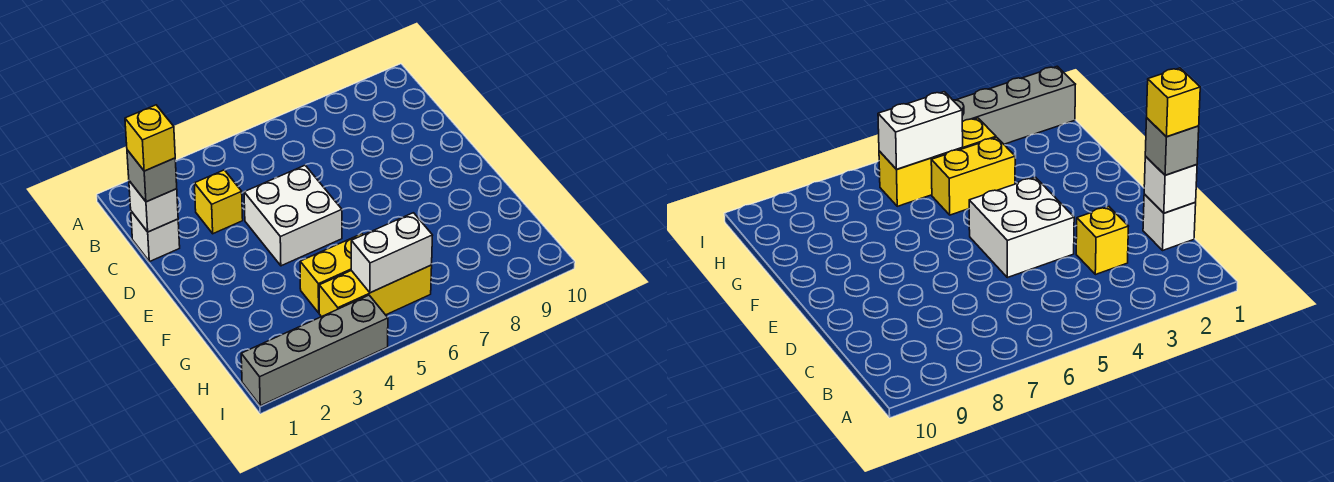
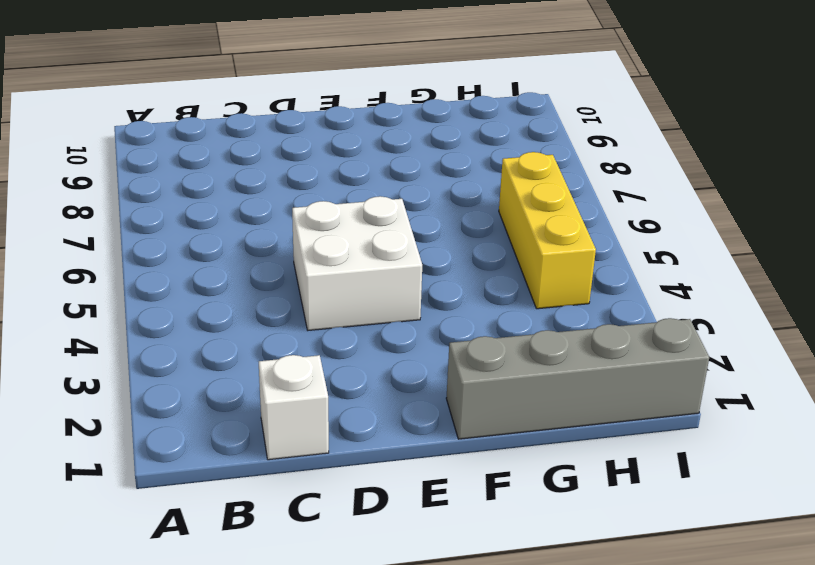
grey brick F1:I1 level 1 -> grey brick I1:I4 level 1
none -> yellow brick C3 level 1
none -> yellow brick G4:G5 level 1

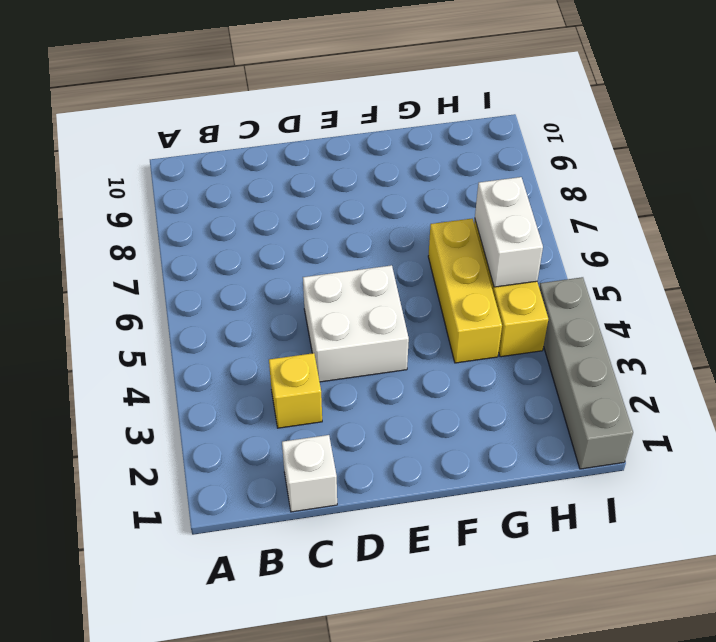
yellow brick G4:G6 level 1 -> yellow brick G4:G5 level 1
none -> white brick C1 level 2
none -> grey brick C1 level 3

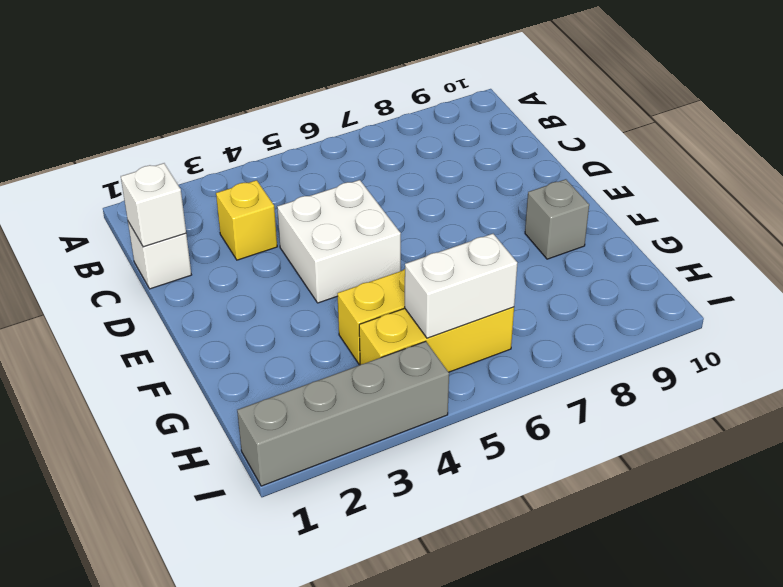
grey brick F9 level 1 -> grey brick C1 level 3
none -> yellow brick C1 level 4

